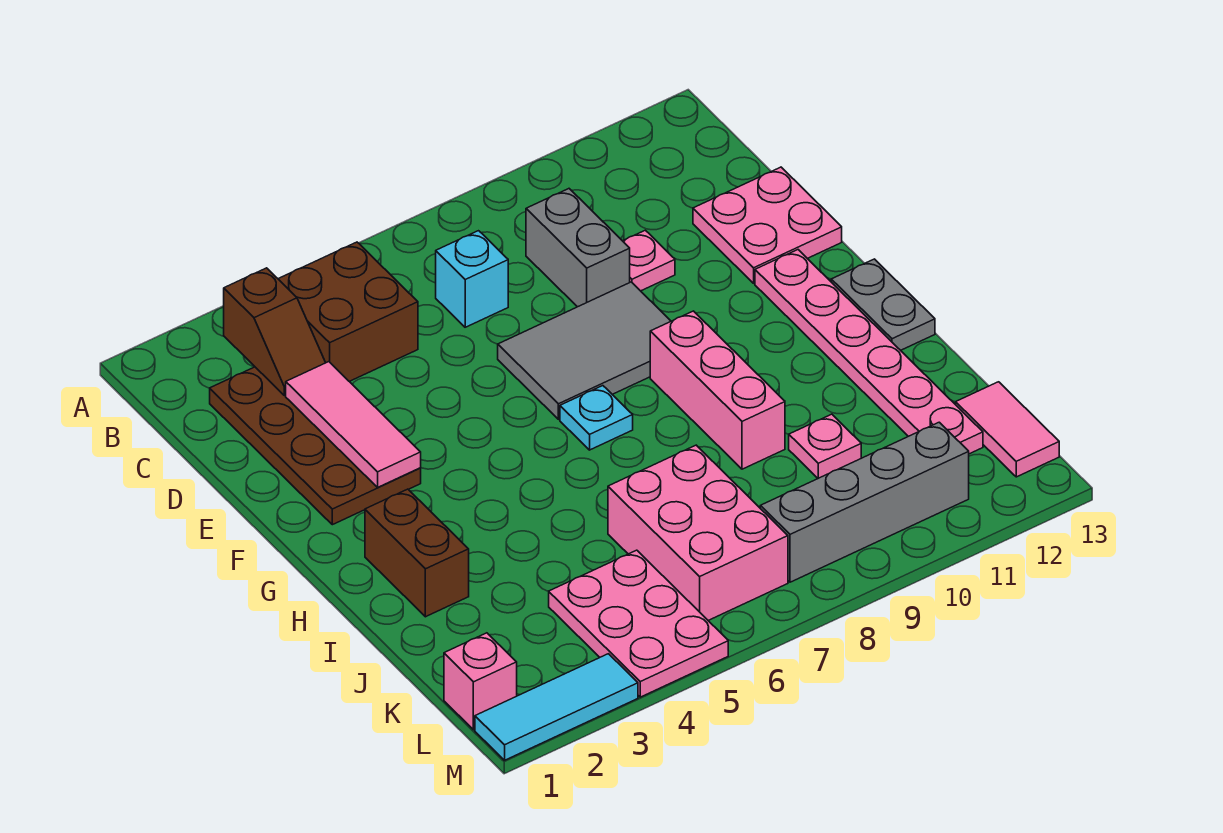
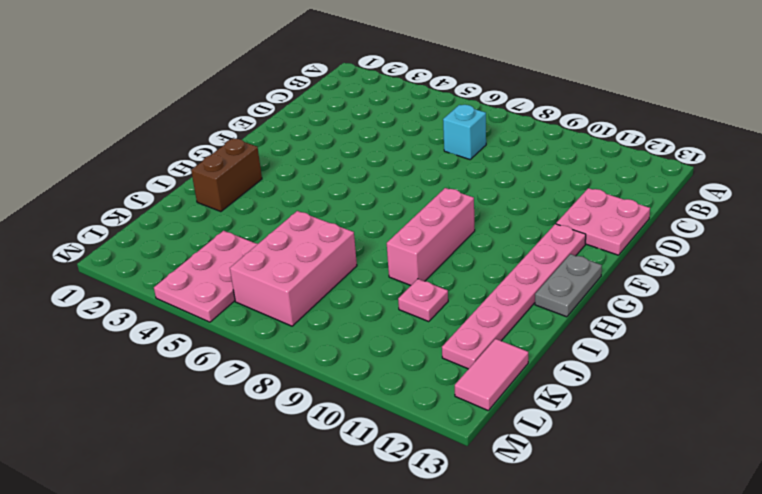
none -> brown brick B4:C5 level 1
none -> brown plate C2:F3 level 1
none -> grey brick C9:D9 level 1

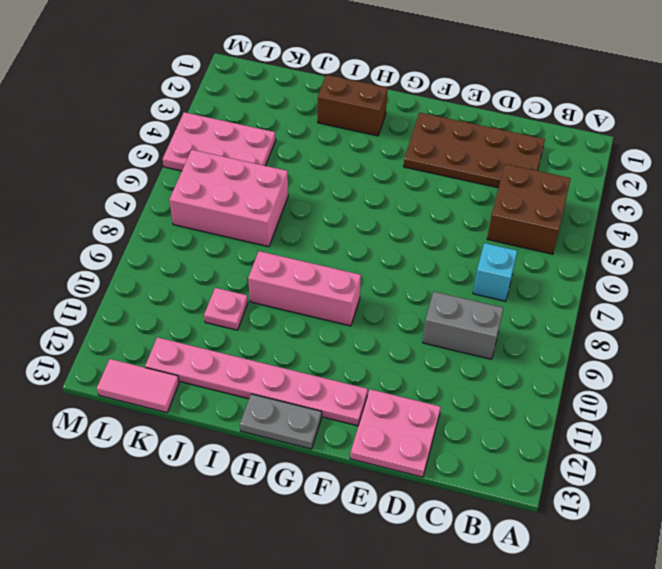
none -> pink plate D10 level 1
none -> grey tile E7:F9 level 1
none -> cyan plate G7 level 1

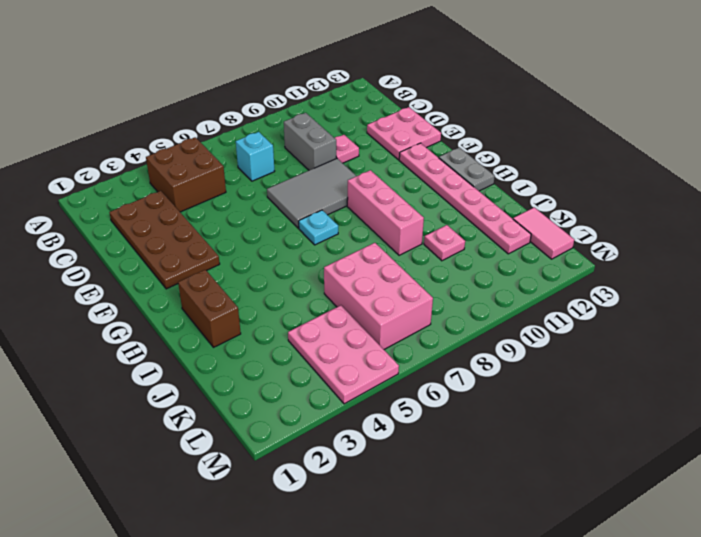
none -> pink brick L1 level 1
none -> grey brick L8:L11 level 1
none -> cyan tile M1:M3 level 1

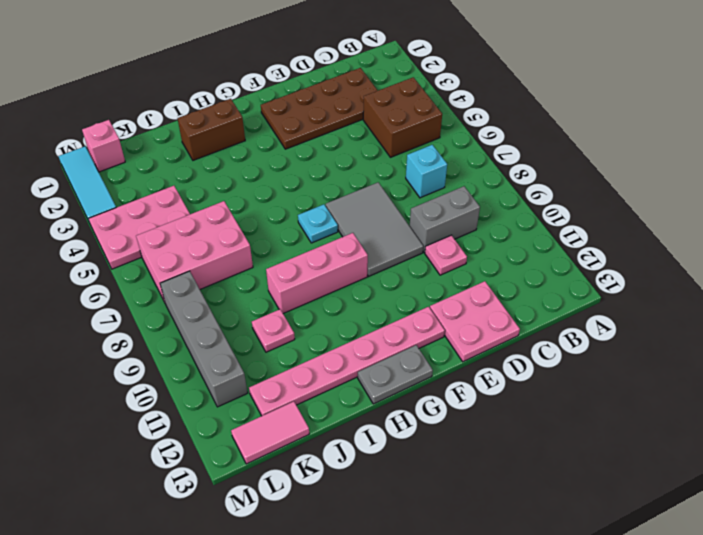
none -> brown slope B3:C3 level 2 top B
none -> pink tile D3:F3 level 2

